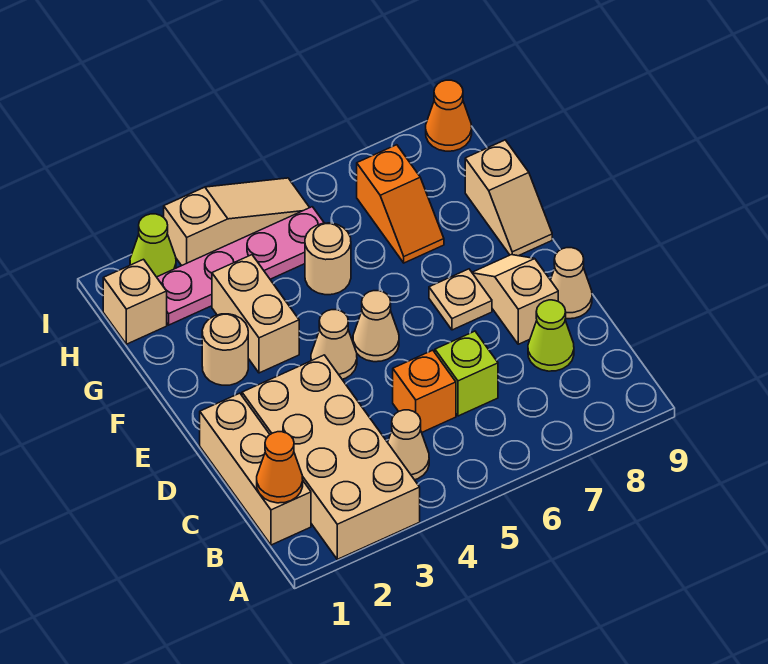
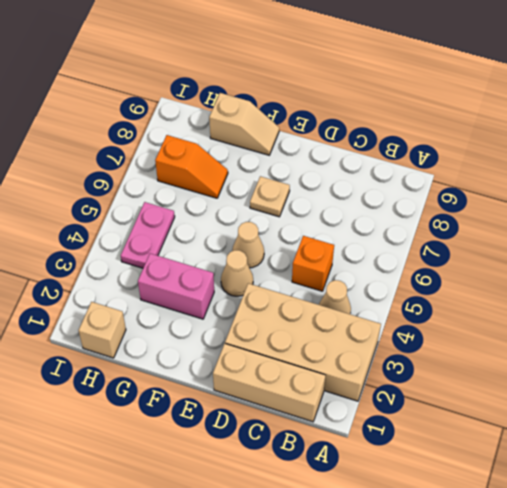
pink brick F3:G3 level 1 -> tan brick F3:G3 level 1
pink plate H4:H5 level 1 -> pink plate H2:H5 level 1
none -> lime brick C6 level 1
none -> lime cone C8 level 1
none -> tan slope D8:E8 level 1 top D

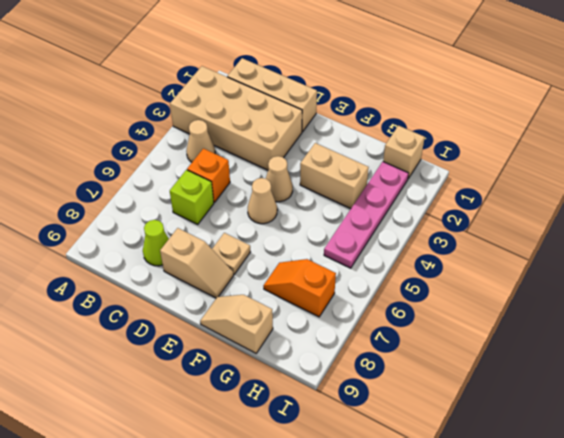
none -> tan cone D9 level 1
none -> tan round brick F2 level 1
none -> tan round brick G5 level 1

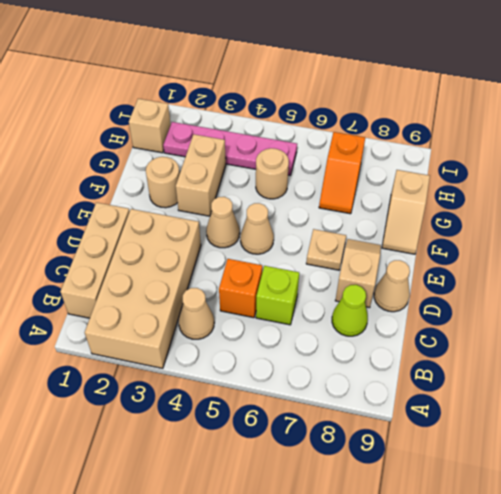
none -> lime cone I2 level 1
none -> tan slope I3:I5 level 1 top 3
none -> orange cone I9 level 1

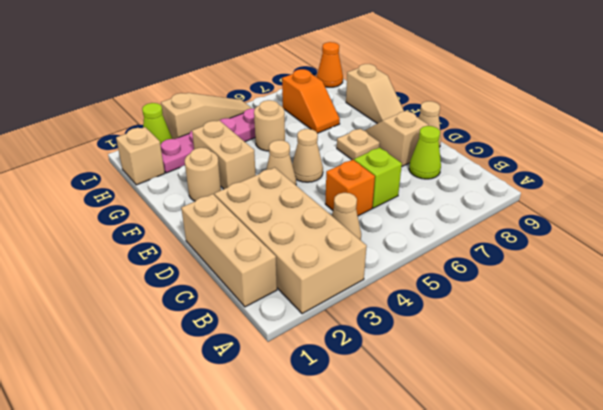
none -> orange cone B1 level 2

